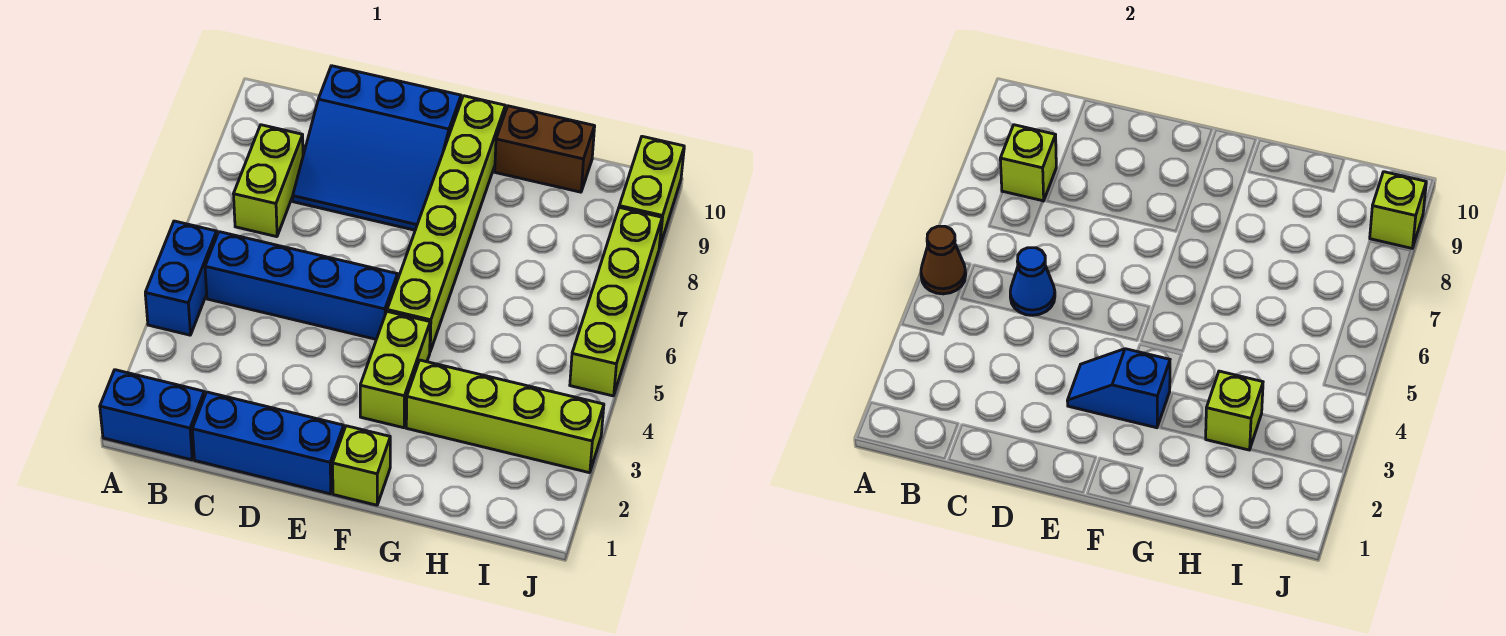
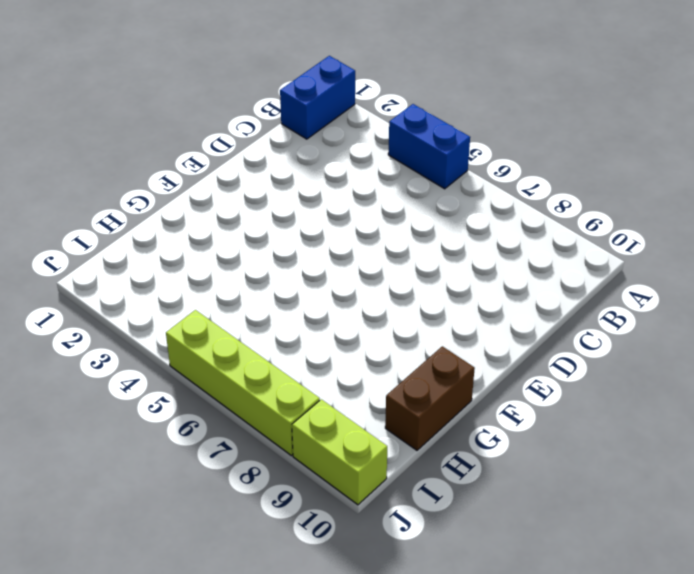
none -> blue brick B5:E5 level 1
none -> lime brick B7:B8 level 1
none -> blue brick C1:E1 level 1

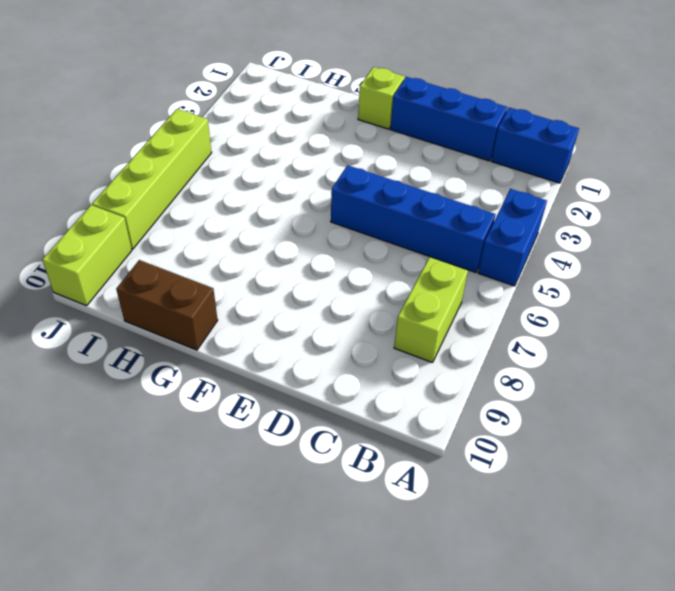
none -> blue slope C8:E10 level 1 top 10
none -> lime brick F3:F4 level 1
none -> lime brick F5:F10 level 1

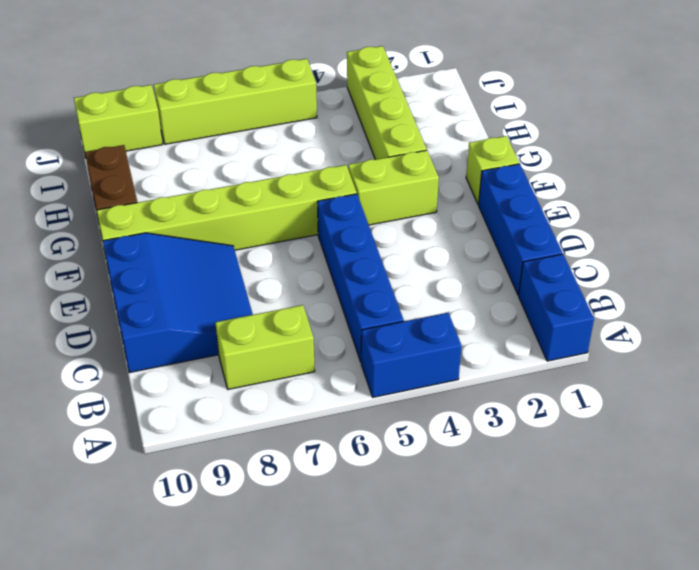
none -> brown cone A5 level 2
none -> lime brick B8 level 2
none -> blue cone C5 level 2

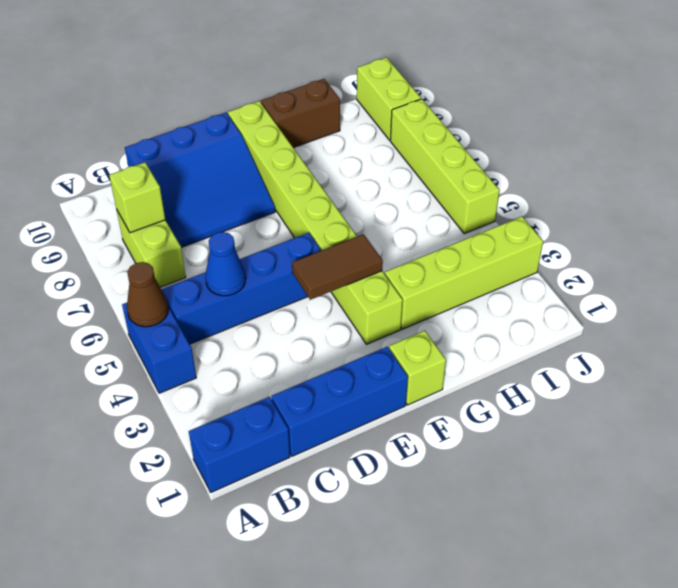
brown tile E4:F4 level 2 -> none
none -> blue slope E3:F3 level 2 top F
none -> lime brick H3 level 2
none -> lime brick J9 level 2

